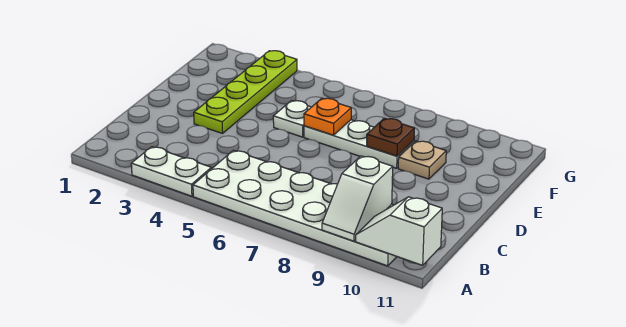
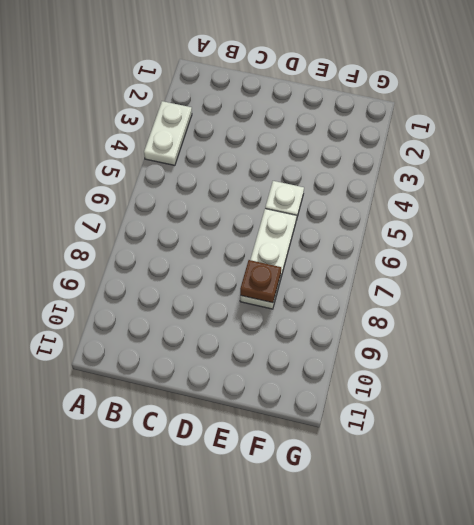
none -> white plate A5:B10 level 1
none -> lime plate D3:G3 level 1

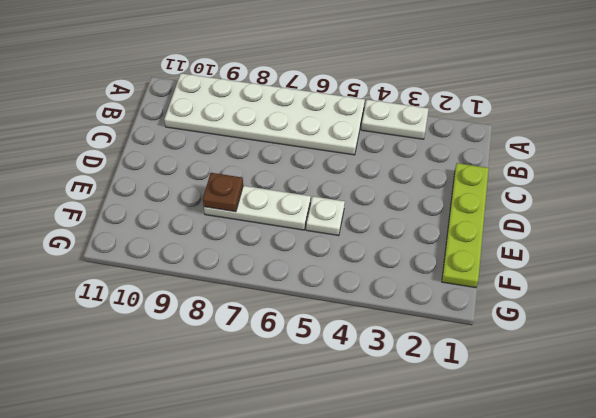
lime plate C1:F1 level 1 -> lime plate D3:G3 level 1
none -> tan plate E9 level 1
none -> white slope A9:B9 level 2 top B

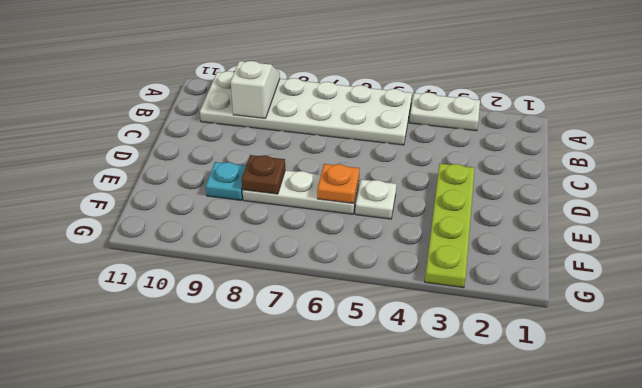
cyan plate E9 level 1 -> tan plate E9 level 1
none -> white slope A10:A11 level 2 top 11

